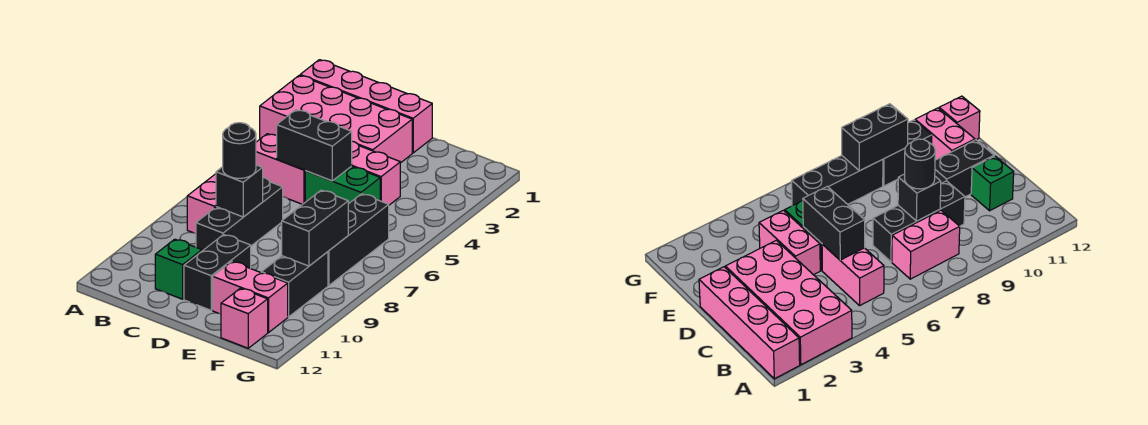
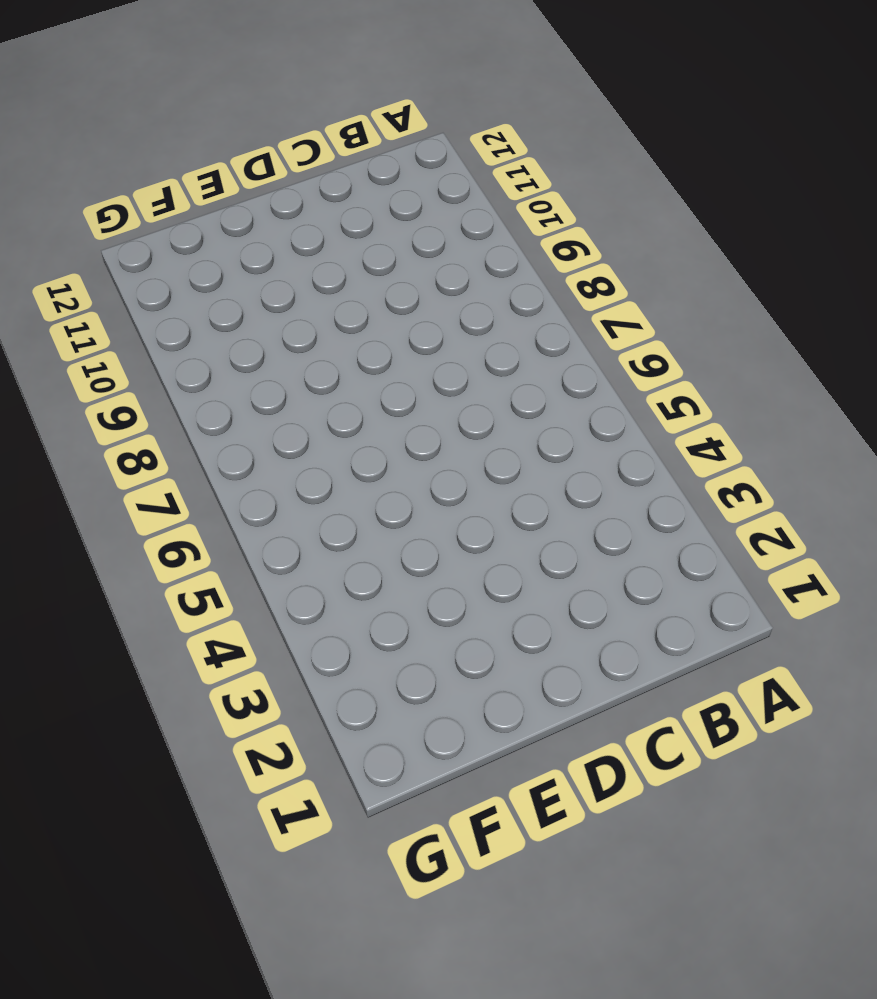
none -> pink brick A1:D1 level 1
none -> pink brick A2:D3 level 1
none -> pink brick B5:C5 level 1

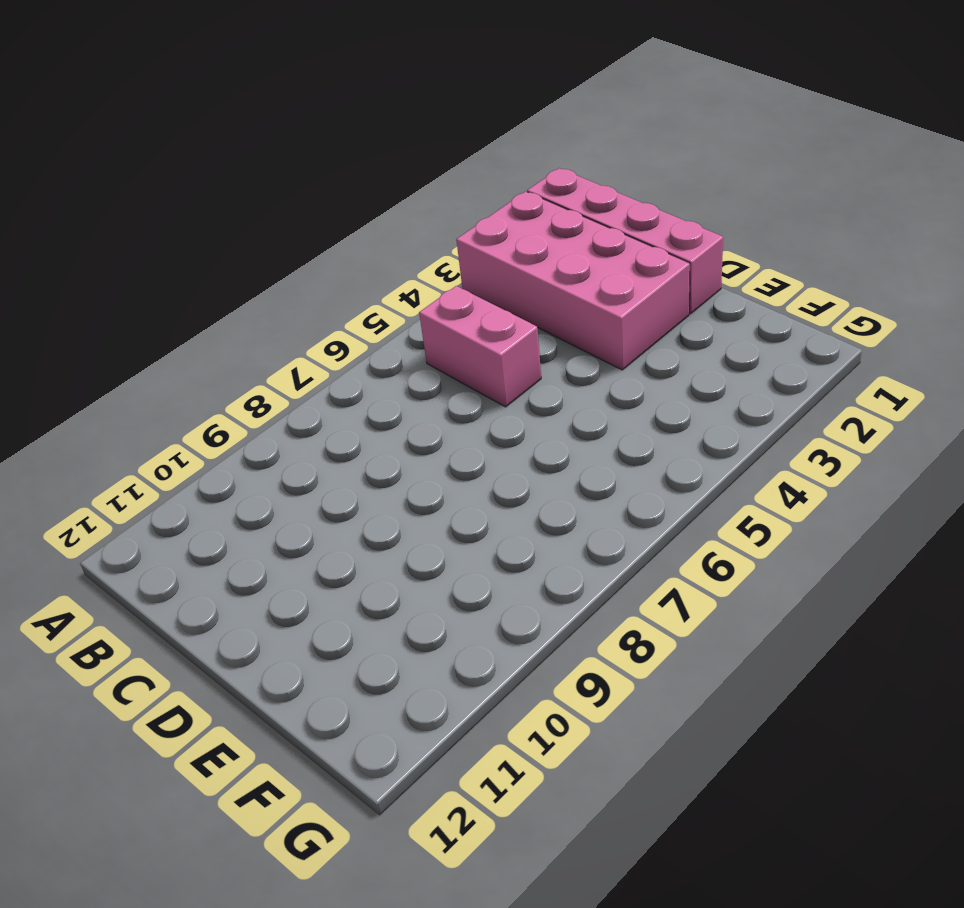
none -> pink brick B7:B8 level 1
none -> black brick C7:C9 level 1
none -> green brick C11 level 1

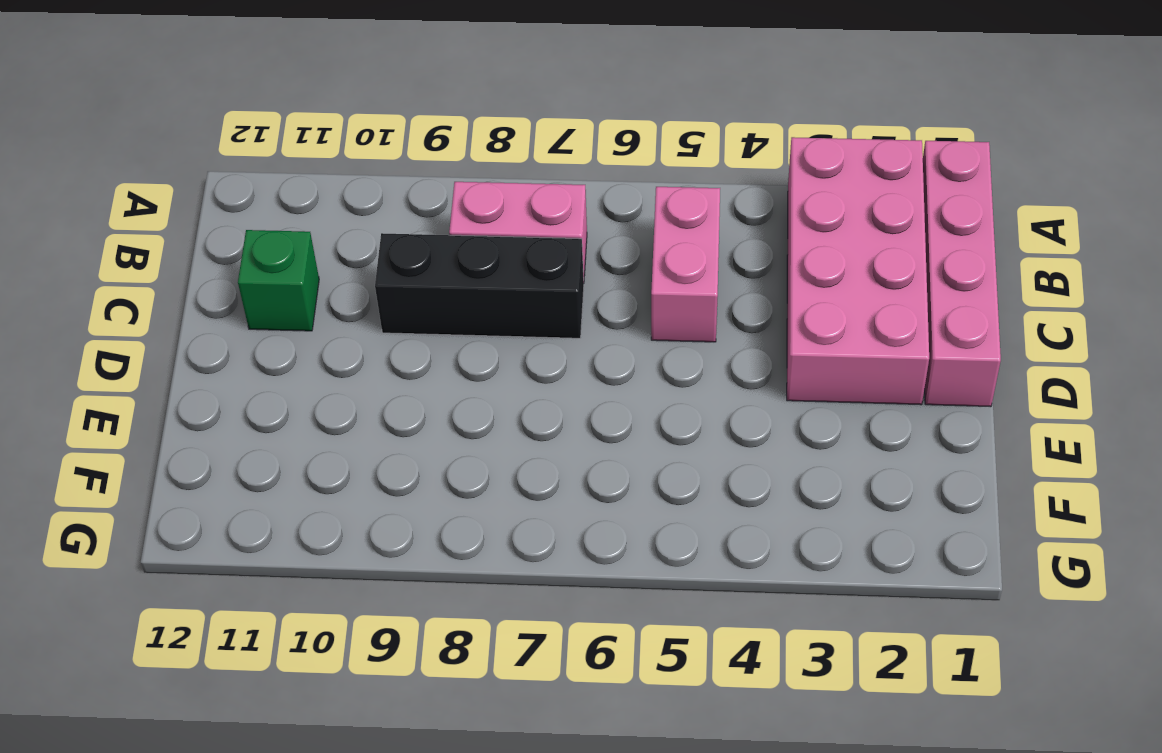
none -> pink brick D4:E4 level 1
none -> green brick D5:E5 level 1
none -> black brick D10:D11 level 1

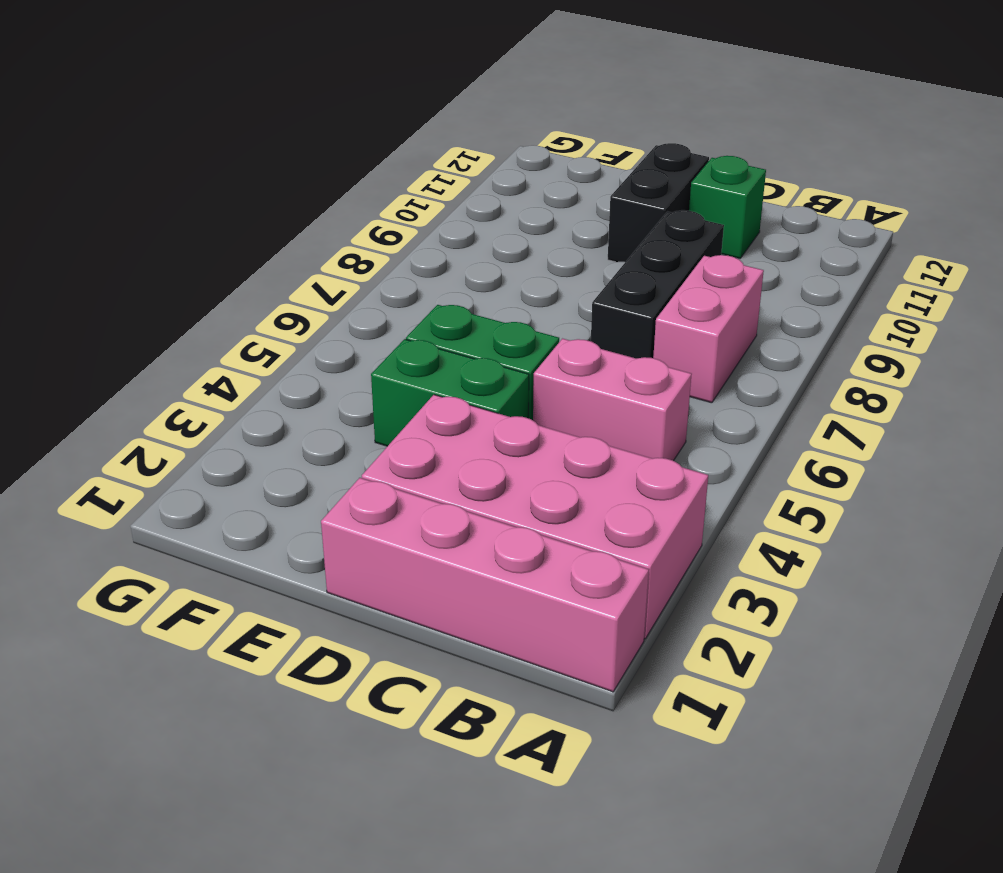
green brick D4:E4 level 1 -> pink brick D4:E4 level 1
none -> pink brick E11:F11 level 1
none -> black brick F6:F8 level 1
none -> black brick F9:F10 level 1

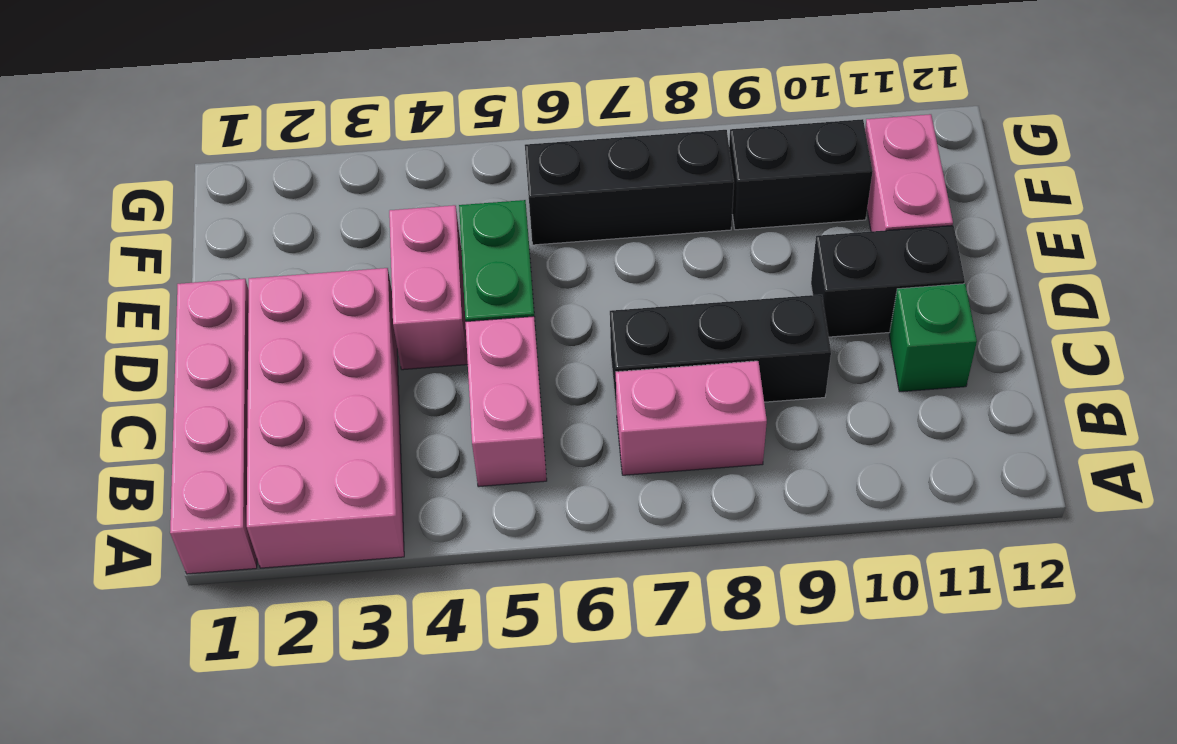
none -> pink brick F12 level 1
none -> black brick C5:D5 level 2
none -> black brick C8 level 2

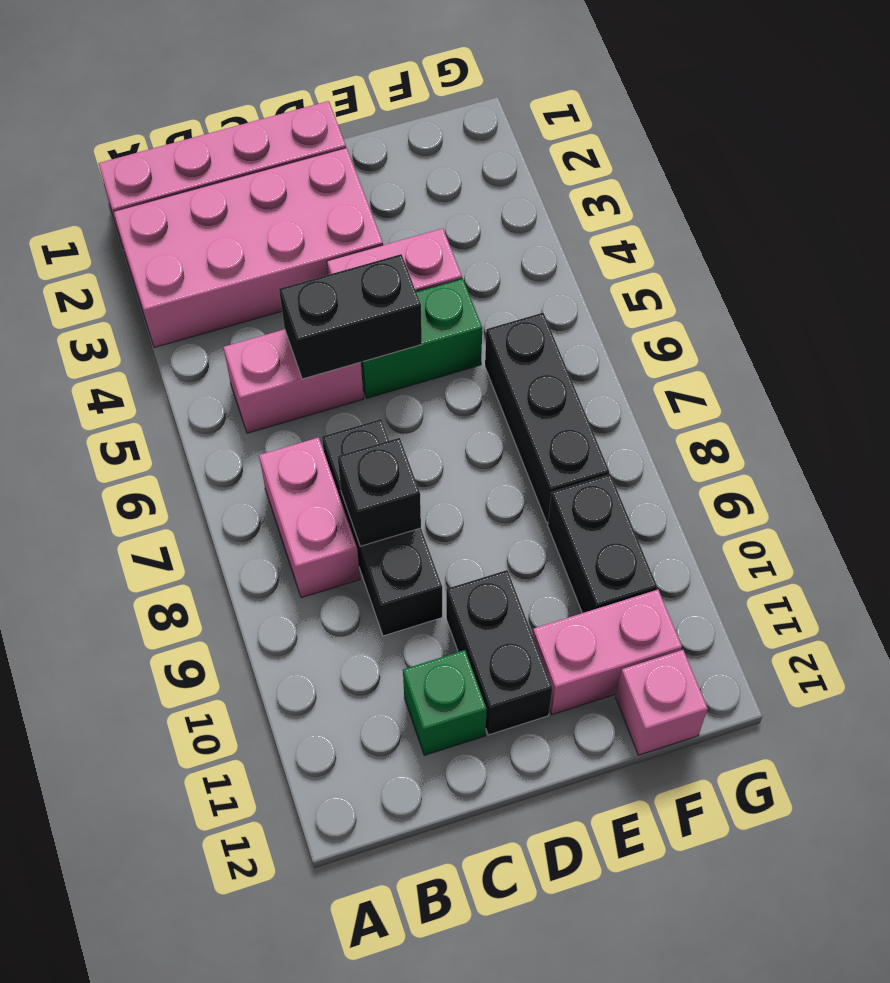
none -> black brick F8:F9 level 2
none -> black round brick C8 level 3

